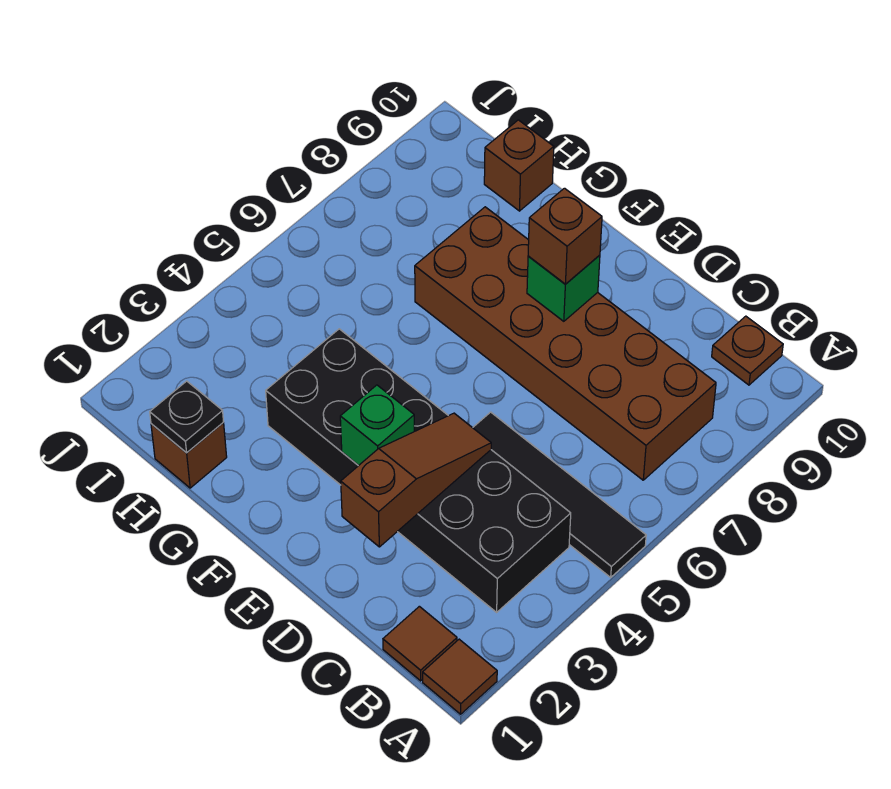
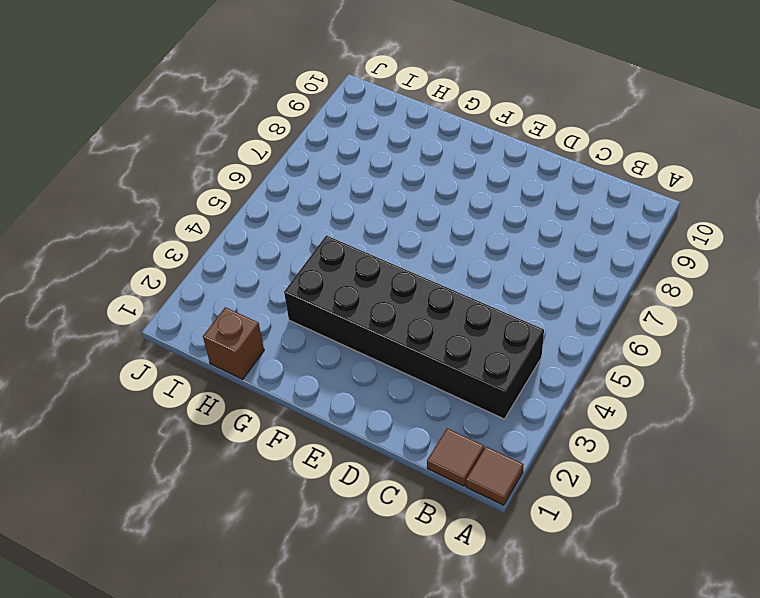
none -> black tile A5:D5 level 1
none -> brown brick B7:G8 level 1
none -> brown plate B10 level 1

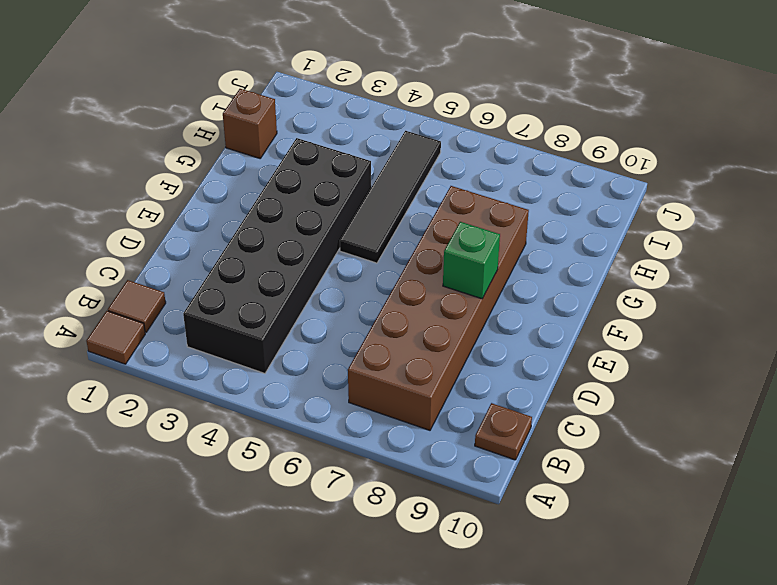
black tile F5:I5 level 1 -> black tile A5:D5 level 1
none -> brown brick H10 level 1
none -> brown slope D2:D4 level 2 top 2
none -> green brick E3 level 2

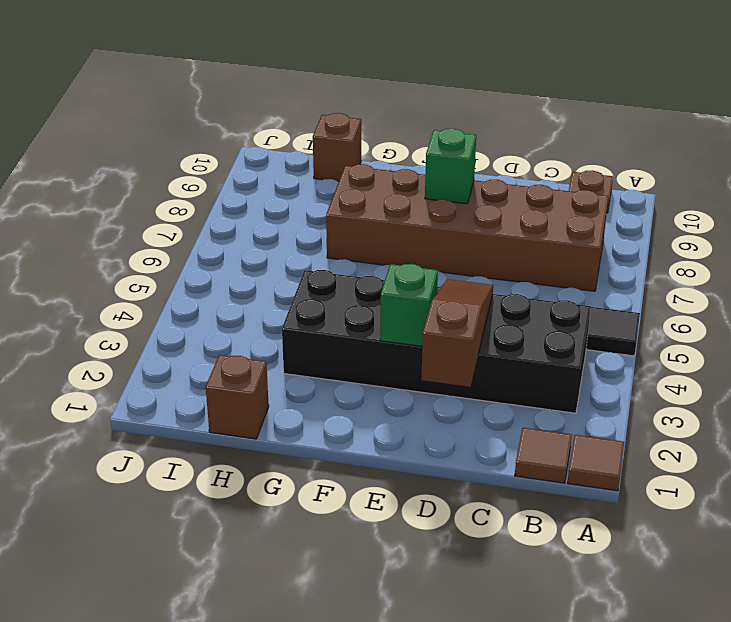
none -> black plate H1 level 2
none -> brown brick E8 level 3

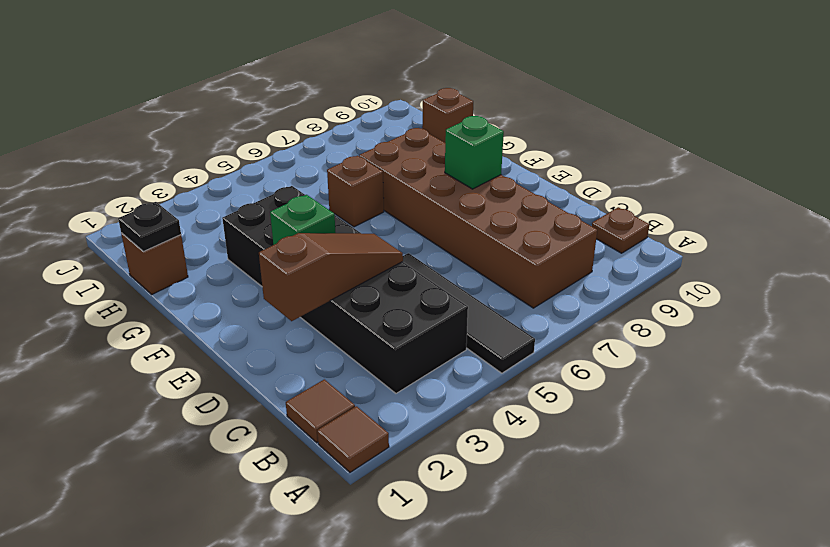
brown brick G6 level 1 -> brown brick E8 level 3

